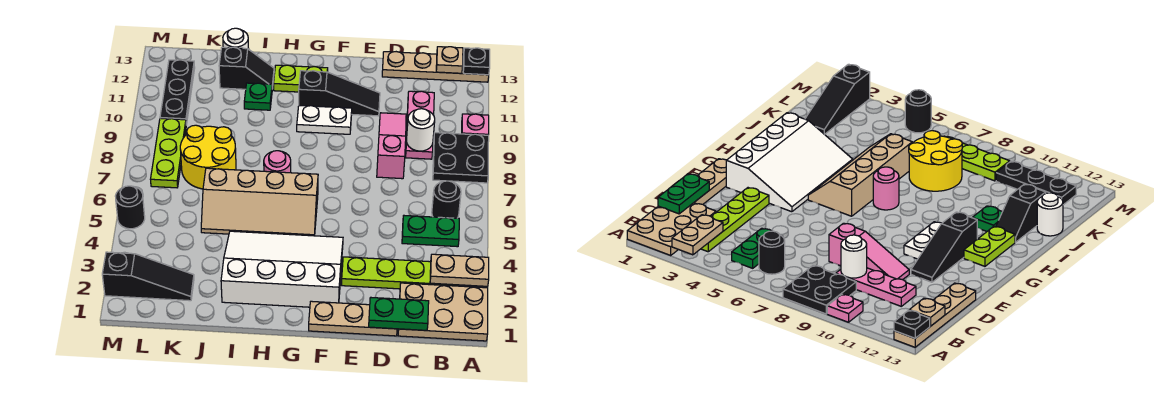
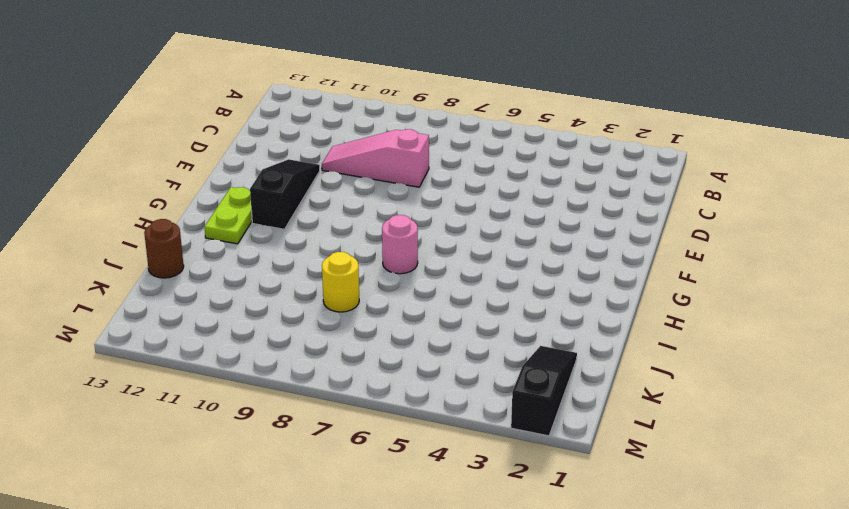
yellow round brick J8 level 1 -> yellow round brick J7:K8 level 1
brown round brick J13 level 1 -> white round brick J13 level 1
none -> tan plate A1:C2 level 1
none -> black plate A8:B9 level 1
none -> pink plate A10 level 1

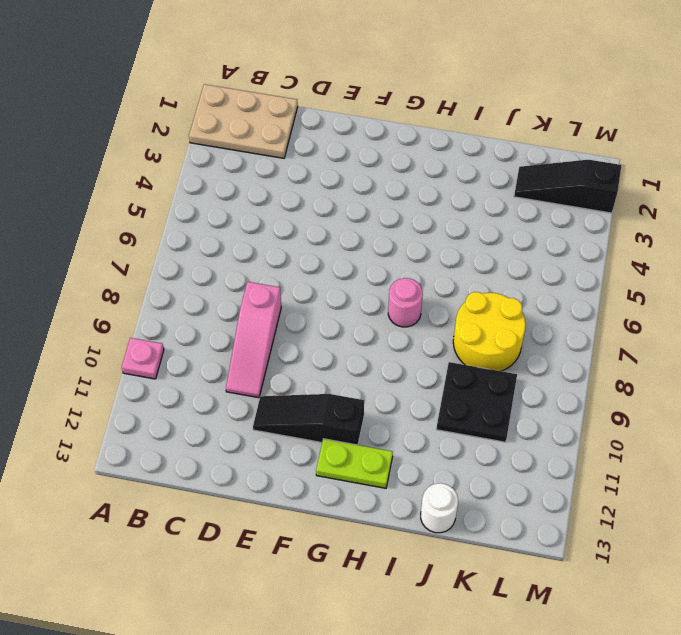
black plate J9:K10 level 1 -> black plate A8:B9 level 1
none -> tan plate A13:D13 level 1
none -> lime plate B3:E3 level 1
none -> green plate B5:C5 level 1

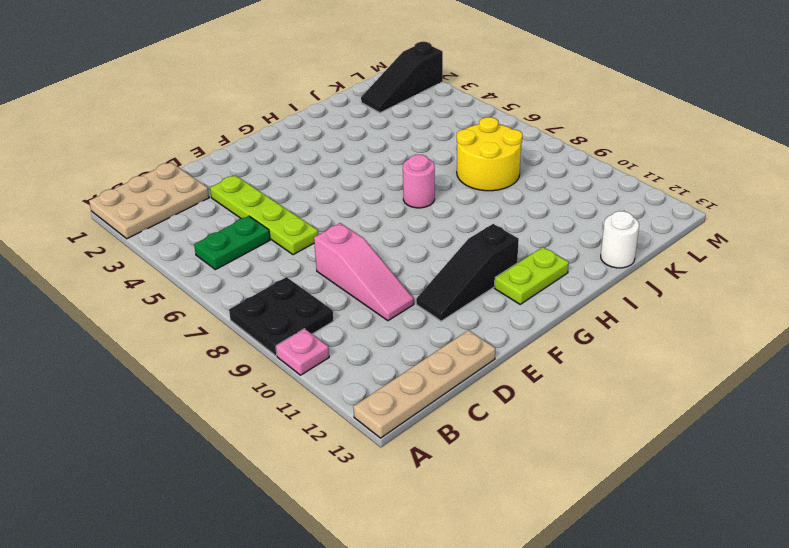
lime plate D3:D6 level 1 -> lime plate B3:E3 level 1
none -> black round brick B6 level 1
none -> pink plate C9:C11 level 1
none -> tan plate D1:F1 level 1

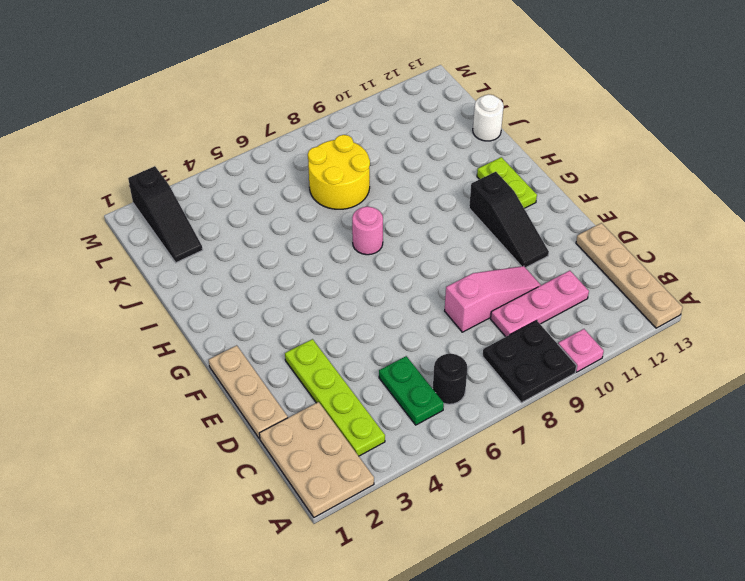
none -> white slope F2:I4 level 1 top 2
none -> white plate F10:G10 level 1
none -> tan slope G5:J6 level 1 top 6

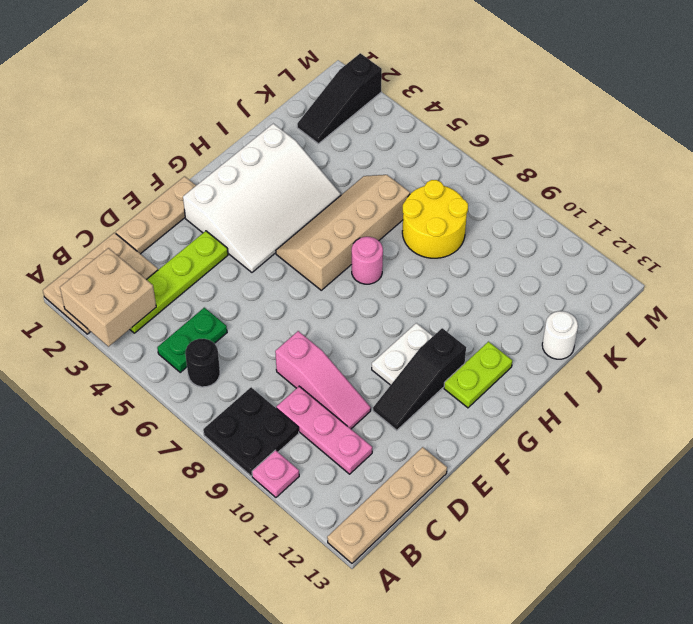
tan brick A2:B3 level 2 -> tan plate A3:B3 level 2
none -> green plate I11 level 1
none -> black slope I12:J12 level 1 top J
none -> lime plate L7:L9 level 1

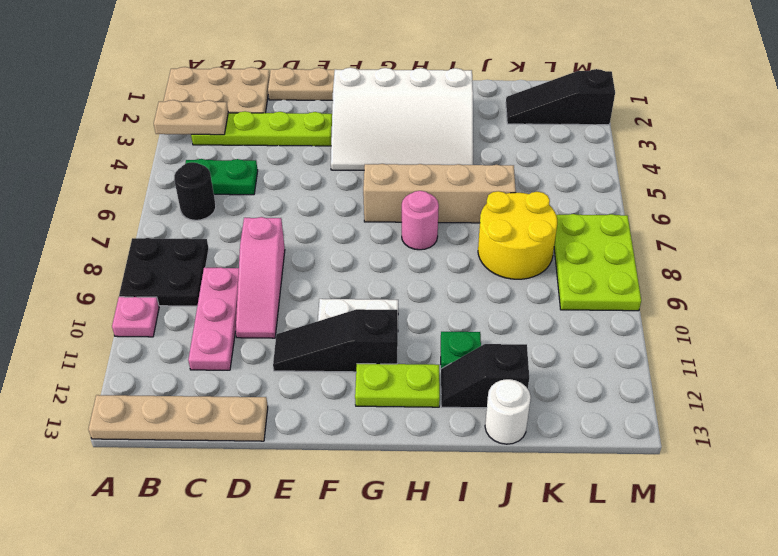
lime plate L7:M9 level 1 -> lime plate L7:L9 level 1
none -> black plate L10:L12 level 1
none -> black round brick M5 level 1
none -> black plate A13 level 2

